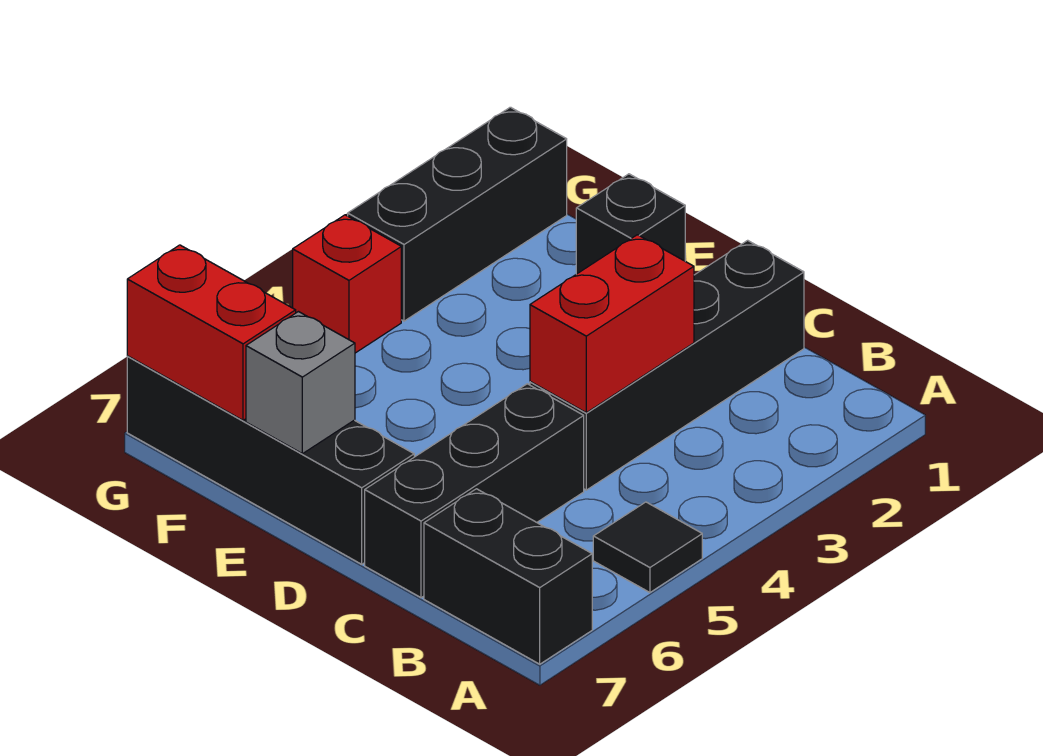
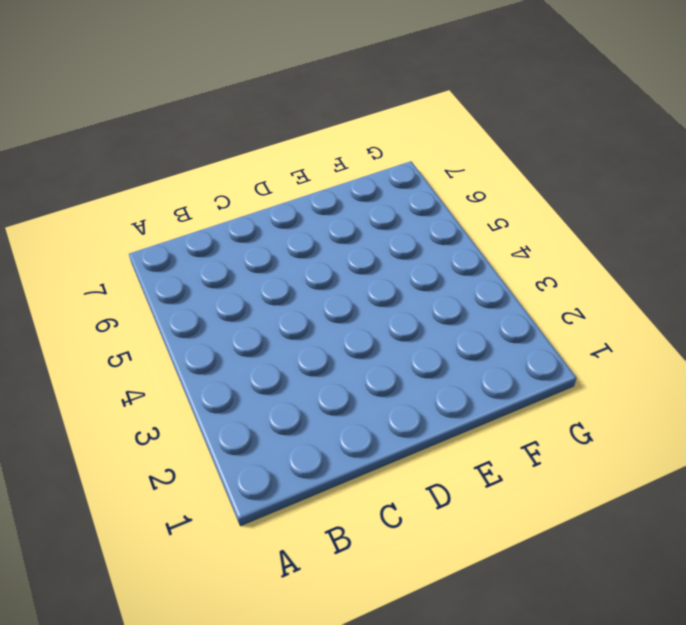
none -> black tile A5 level 1
none -> black brick A7:B7 level 1

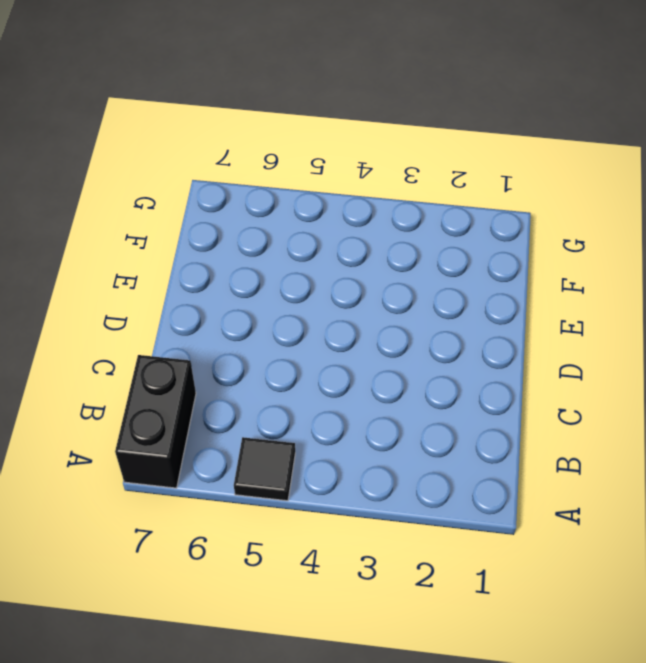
none -> black brick C1:C4 level 1
none -> black brick C5:C7 level 1

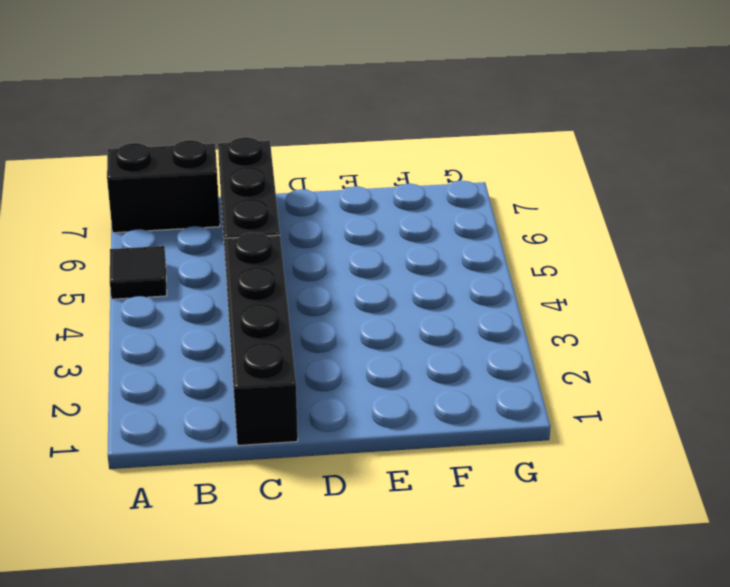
none -> black brick D7:G7 level 1
none -> black brick E1 level 1

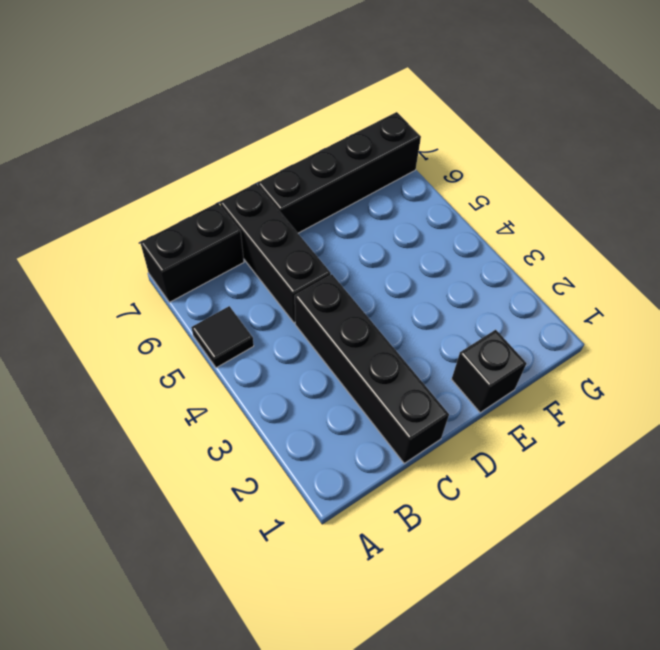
none -> black brick G1:G3 level 1
none -> red brick G4 level 1

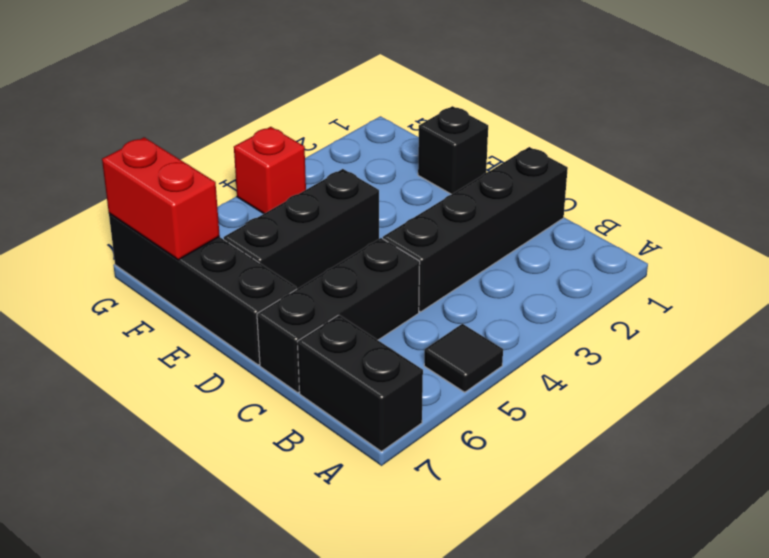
black brick E4:E6 level 1 -> black brick G1:G3 level 1
none -> red brick C3:C4 level 2
none -> grey brick E7 level 2

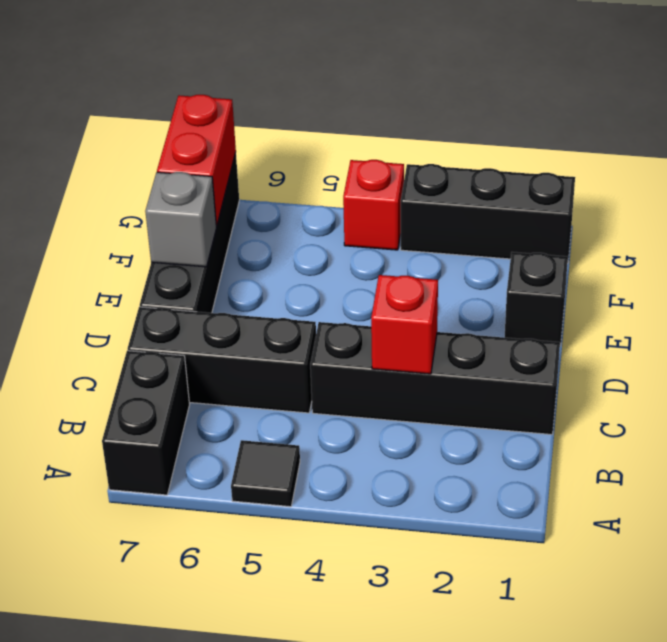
red brick C3 level 2 -> red brick C3:C4 level 2

